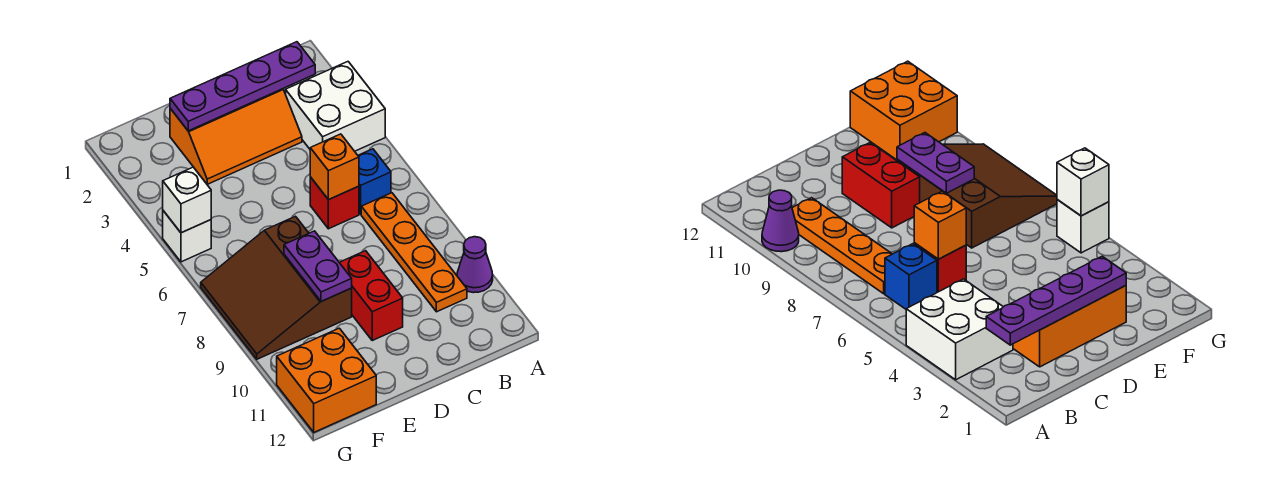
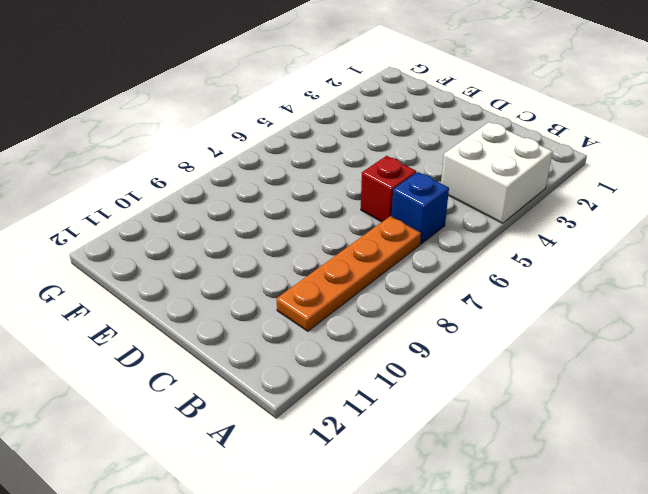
none -> purple cone A10 level 1
none -> orange slope C2:E3 level 1 top 2
none -> red brick D9:D10 level 1

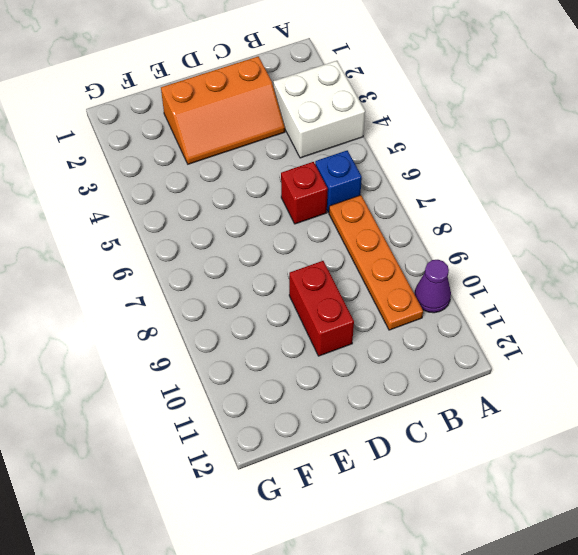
none -> brown slope E7:G9 level 1 top E
none -> orange brick F11:G12 level 1
none -> white brick G5 level 1

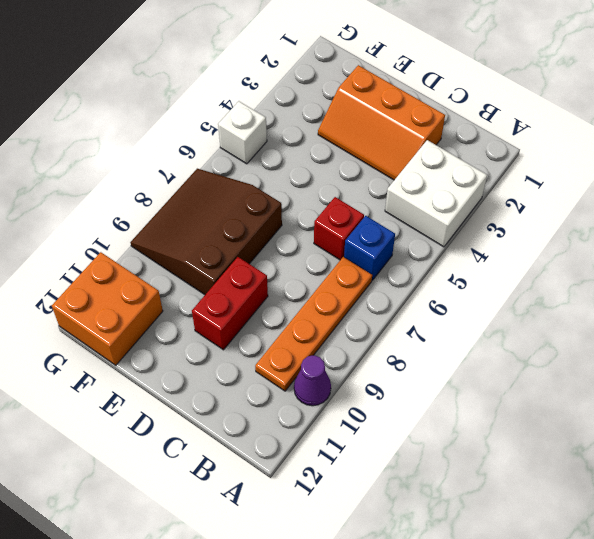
none -> purple plate B2:E2 level 2
none -> orange brick C6 level 2
none -> purple plate E8:E9 level 2

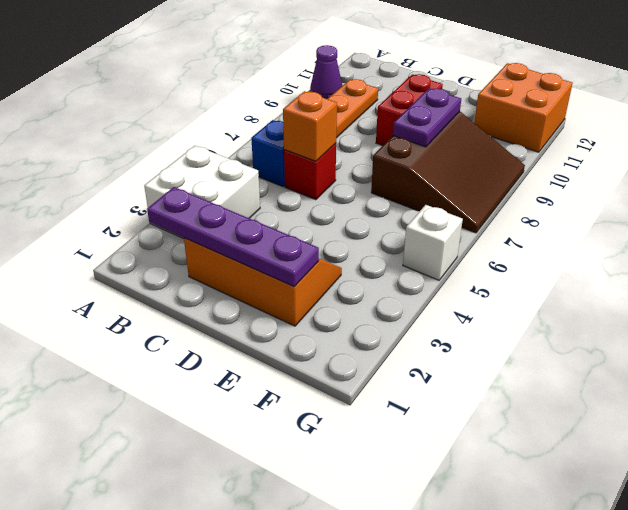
none -> white brick G5 level 2

